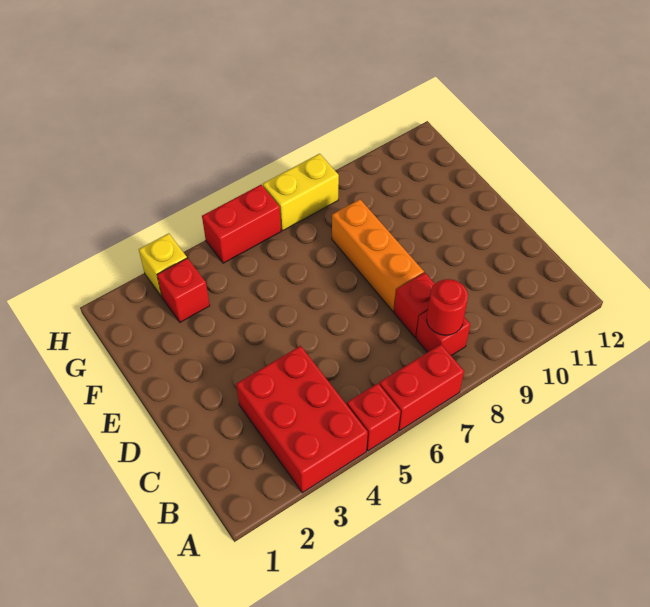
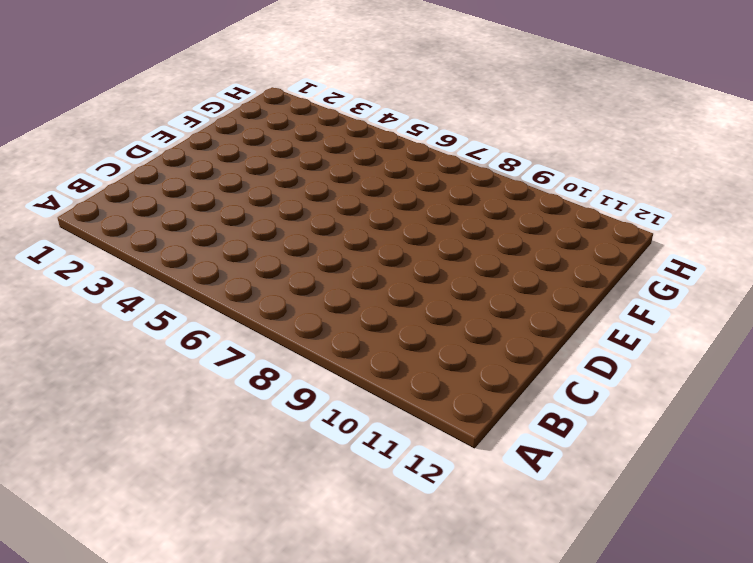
none -> red brick A3:C4 level 1
none -> red brick A5 level 1

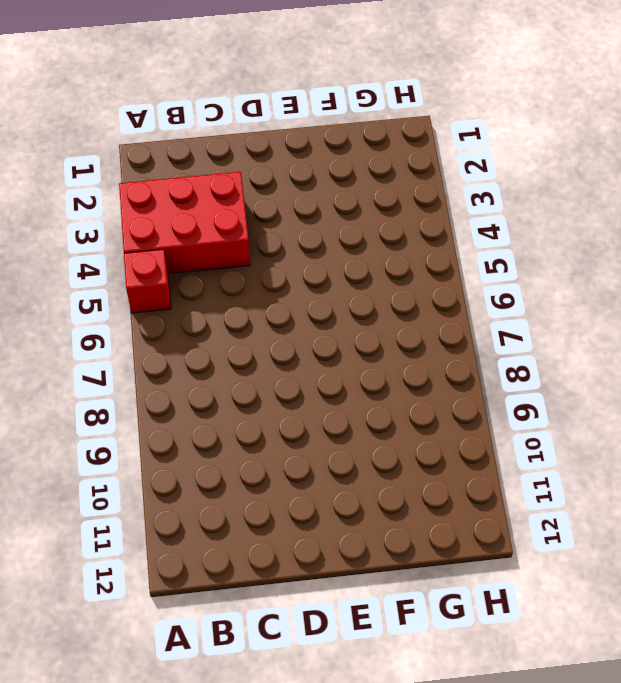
none -> red brick A6:A7 level 1
none -> red brick B8 level 1

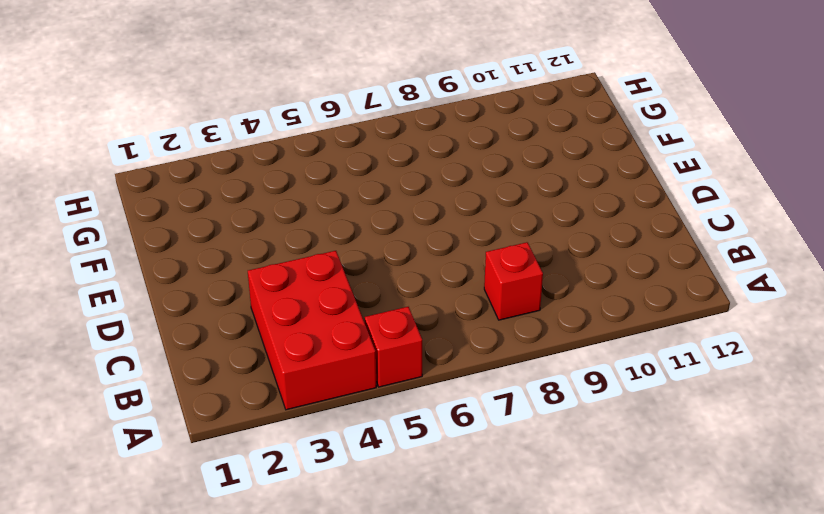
none -> red brick A6:A7 level 1
none -> red brick C8 level 1

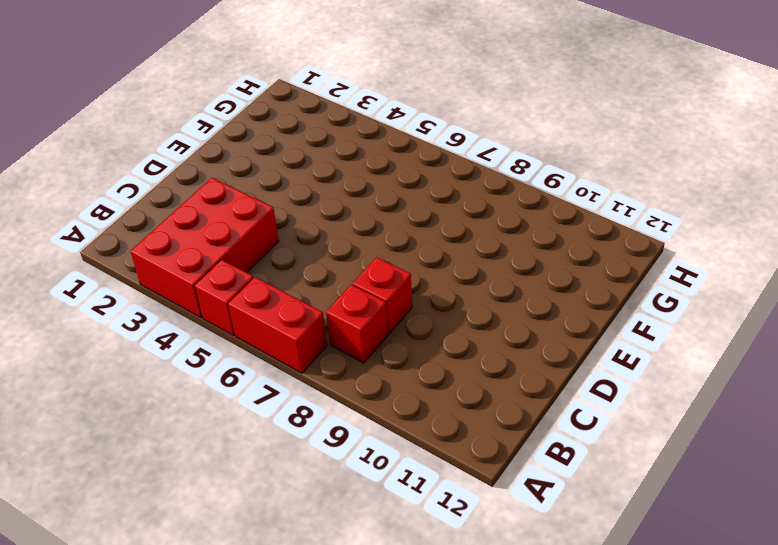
none -> orange brick D8:F8 level 1
none -> red brick G3 level 1

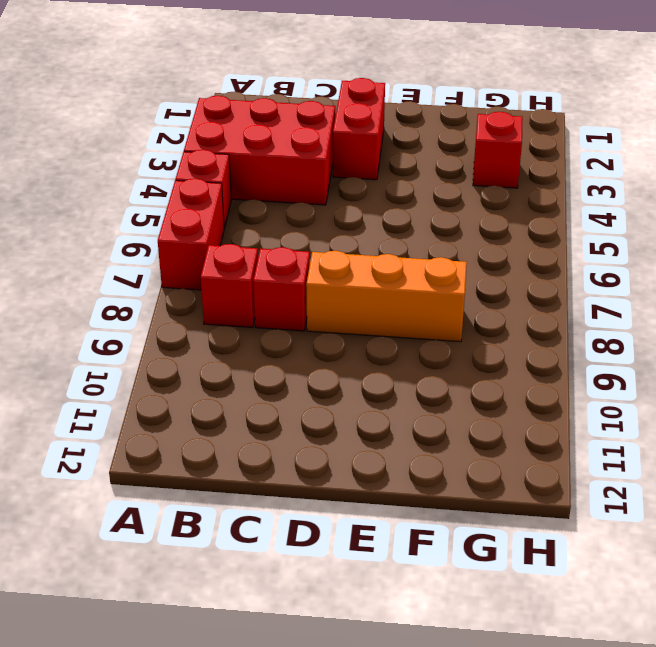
red brick D2:D3 level 1 -> red brick H5:H6 level 1
none -> yellow brick H3 level 1
none -> yellow brick H7:H8 level 1

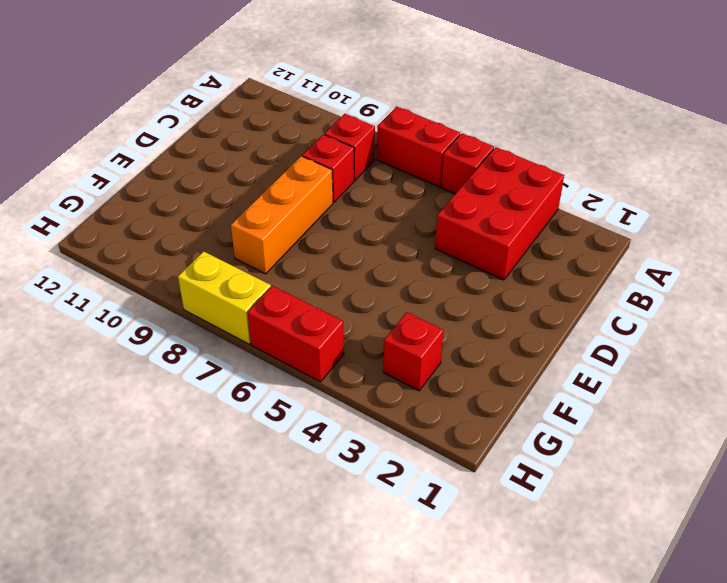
none -> yellow brick H3 level 1
none -> red round brick B8 level 2

